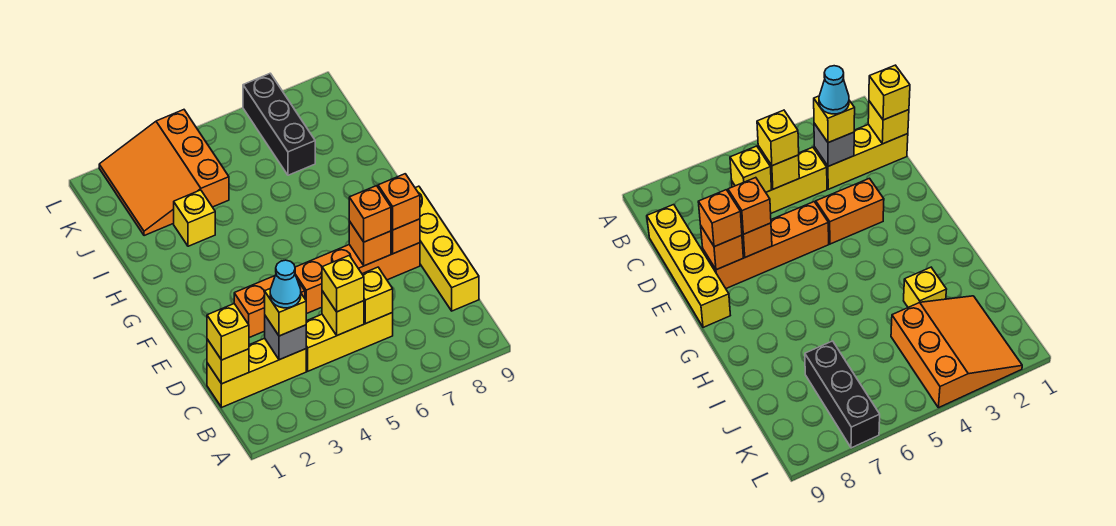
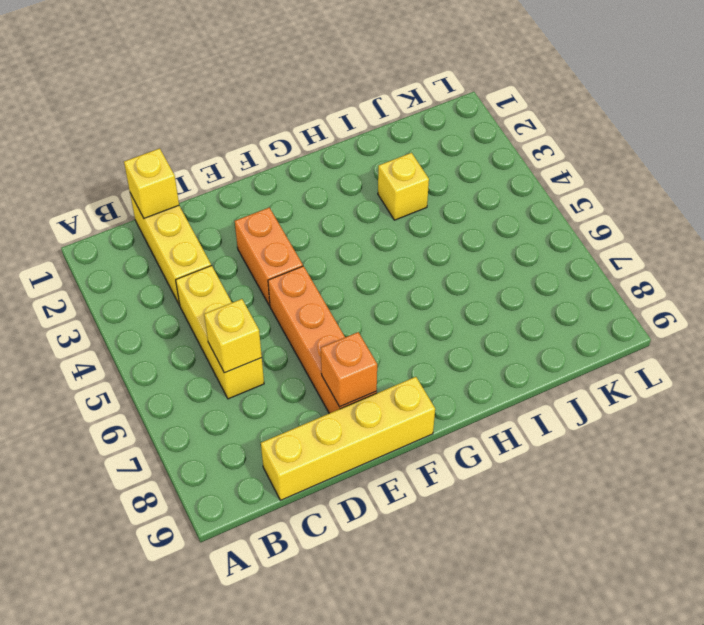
none -> orange slope J2:L4 level 1 top 4
none -> black brick J7:L7 level 1
none -> grey brick C3 level 2

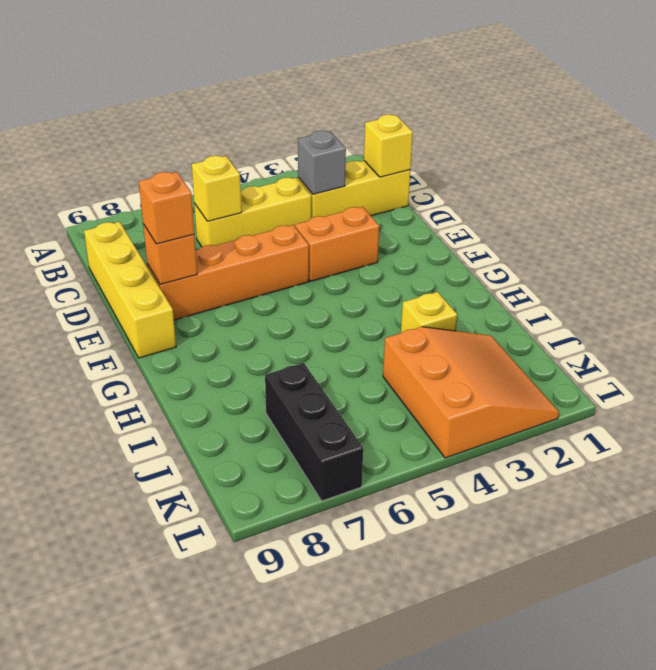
none -> yellow brick C5 level 2
none -> orange brick E7 level 2
none -> yellow brick C1 level 3

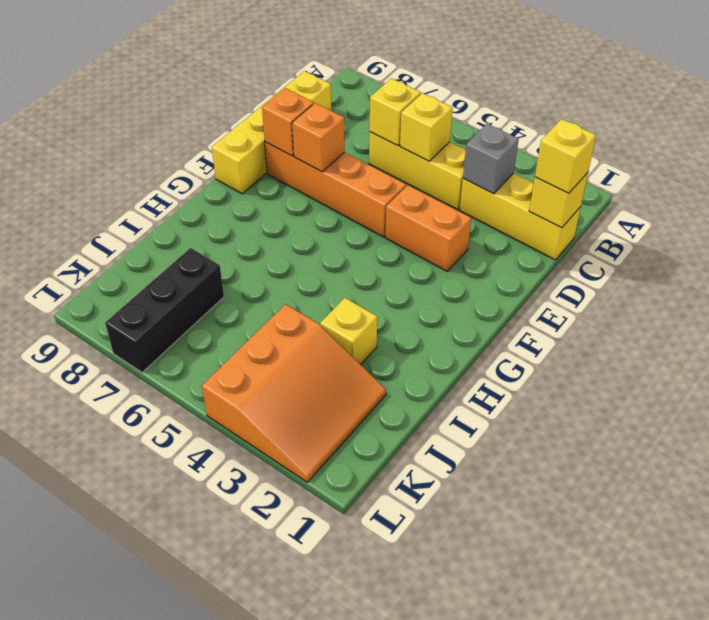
none -> yellow brick C3 level 3
none -> yellow brick C5 level 3
none -> orange brick E7 level 3

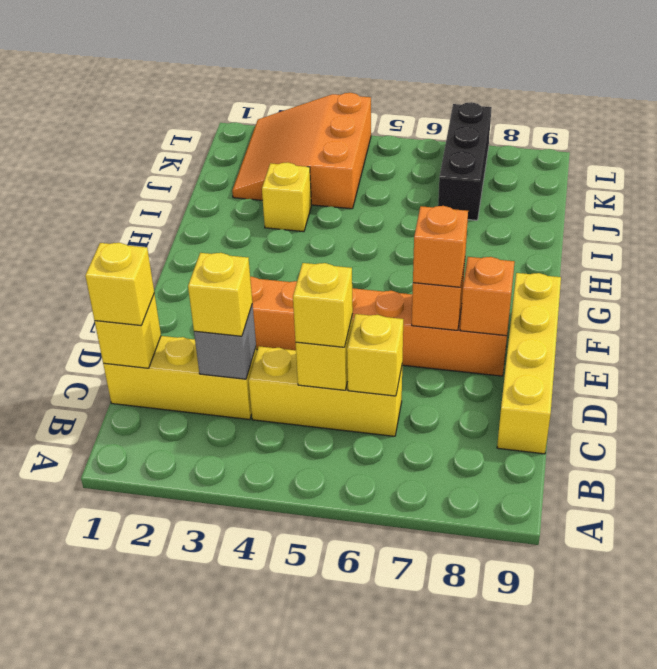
none -> orange brick E8 level 3
none -> cyan cone C3 level 4

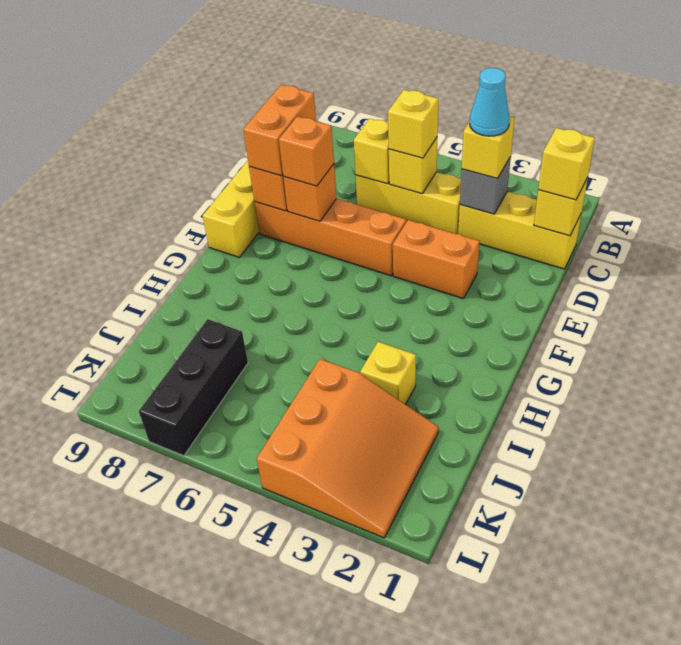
orange brick D8:E8 level 3 -> orange brick E8 level 3

